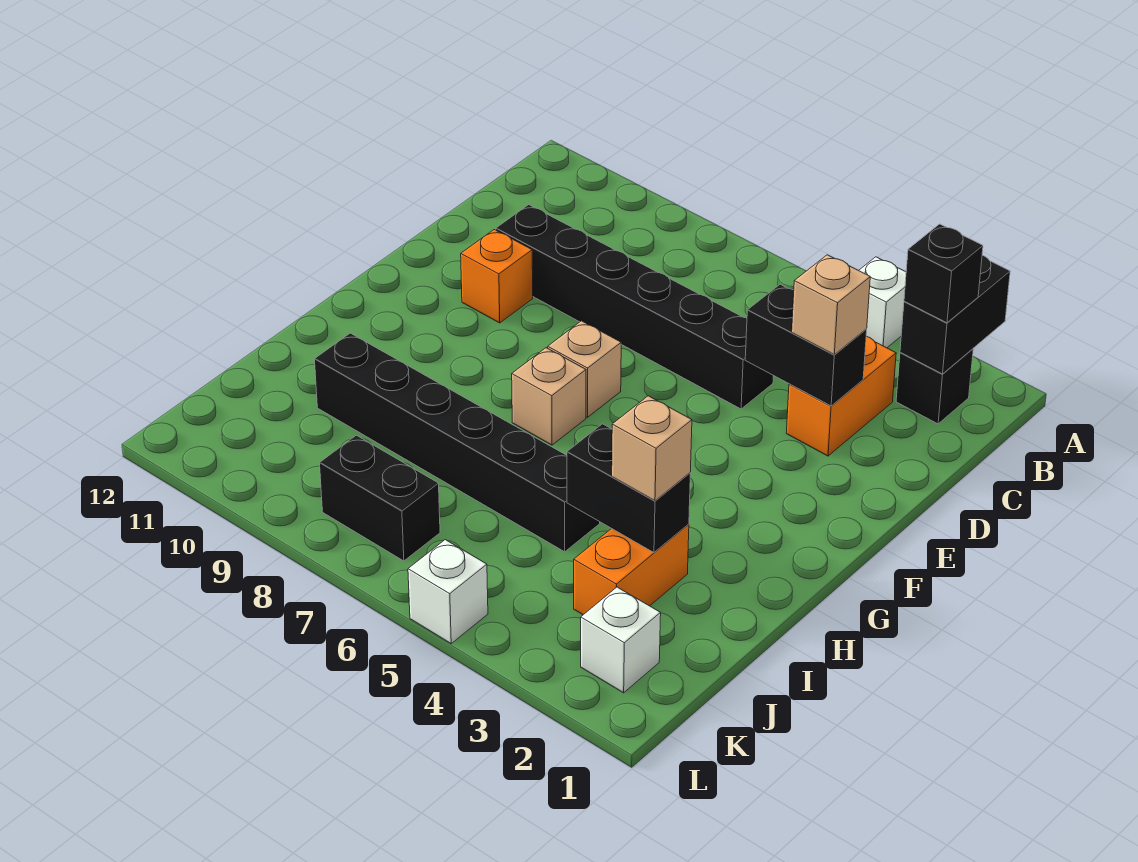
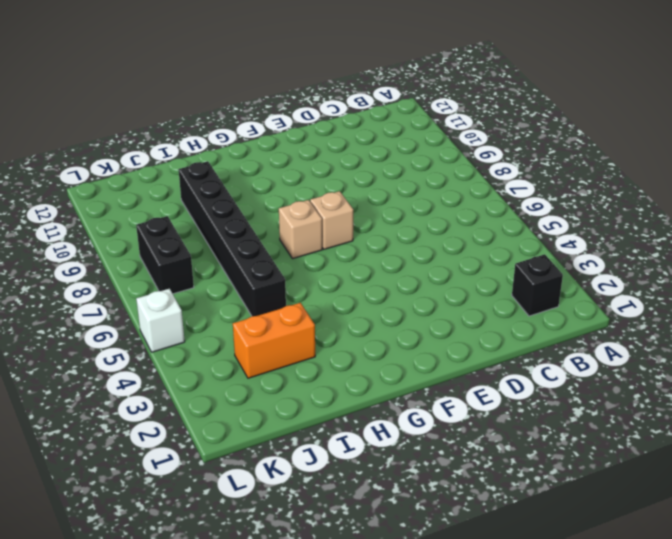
none -> white brick A4 level 1
none -> orange brick C3:D3 level 1
none -> black brick D5:D10 level 1

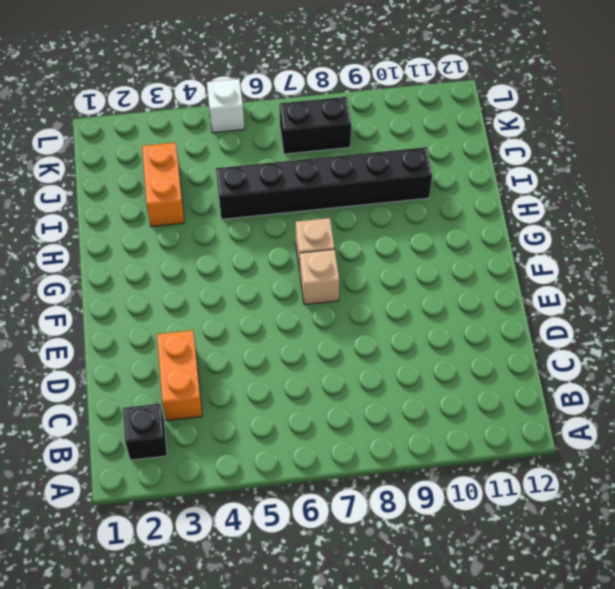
none -> white brick A4 level 1
none -> black brick D5:D10 level 1
none -> orange brick E10 level 1

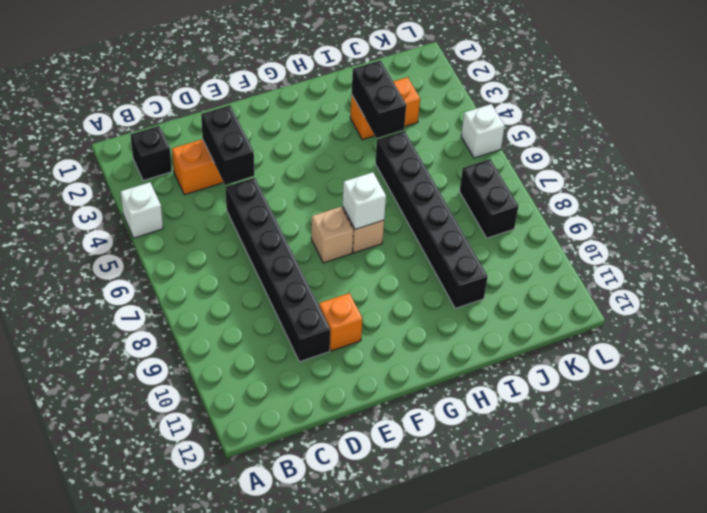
white brick G7 level 2 -> white brick K2 level 1
none -> black brick A2:B2 level 2
none -> black brick B2 level 3
none -> tan brick D3 level 3

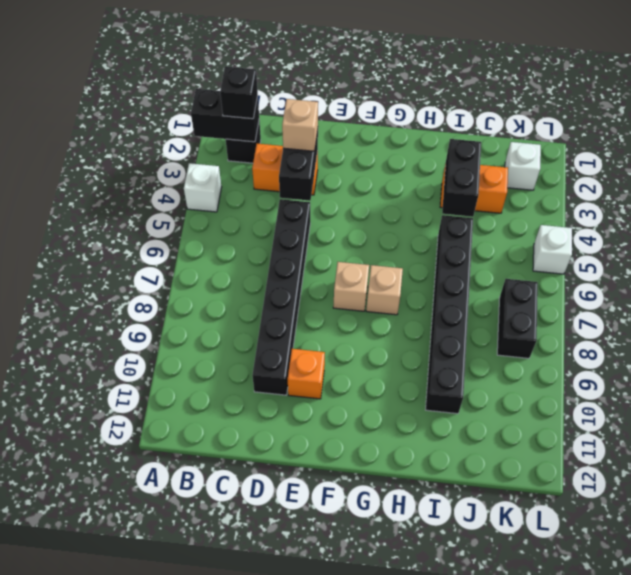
none -> tan brick I3 level 3

